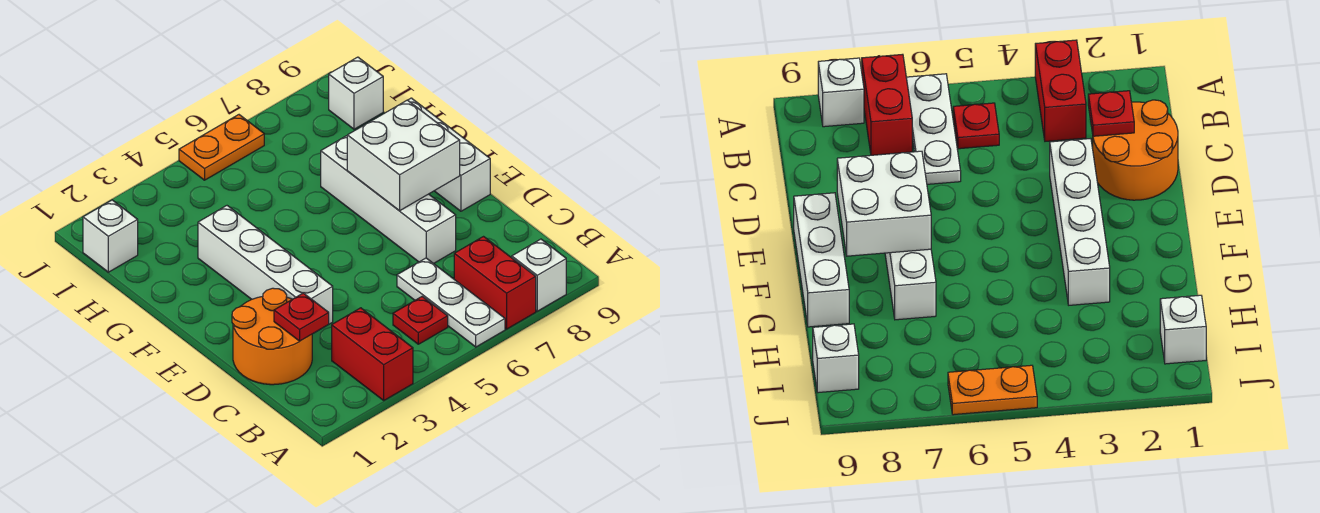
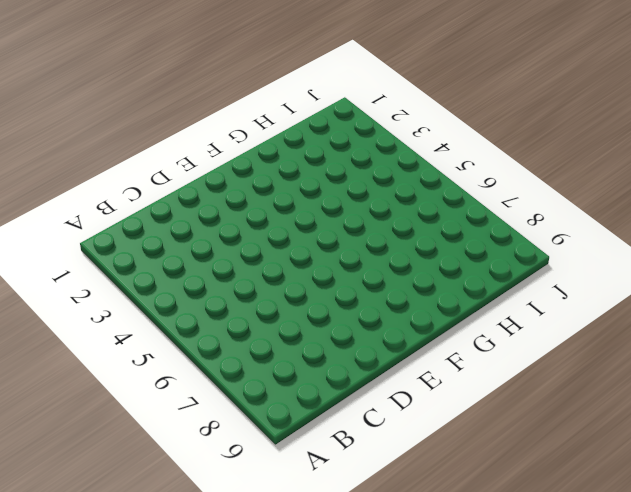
none -> red brick A3:B3 level 1
none -> white plate A6:C6 level 1
none -> red brick A7:B7 level 1

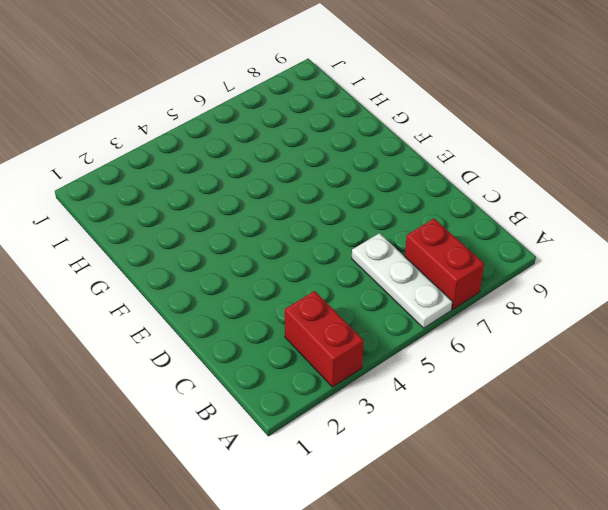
none -> white brick A8 level 1
none -> red plate B5 level 1
none -> orange round brick C1:D2 level 1

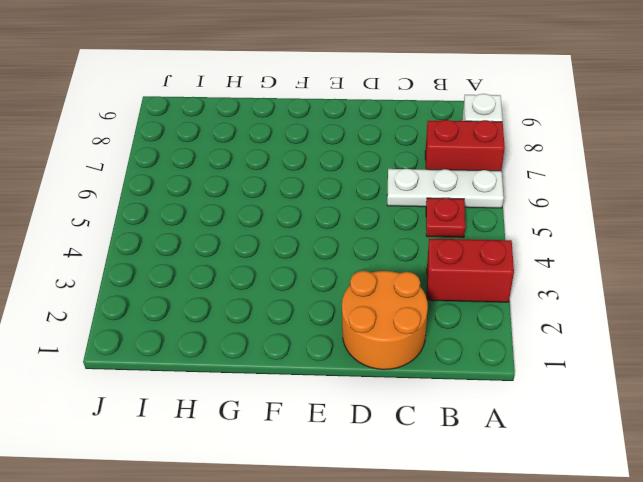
none -> white brick D3:G3 level 1
none -> white brick D7:G7 level 1
none -> white brick E9:G9 level 1

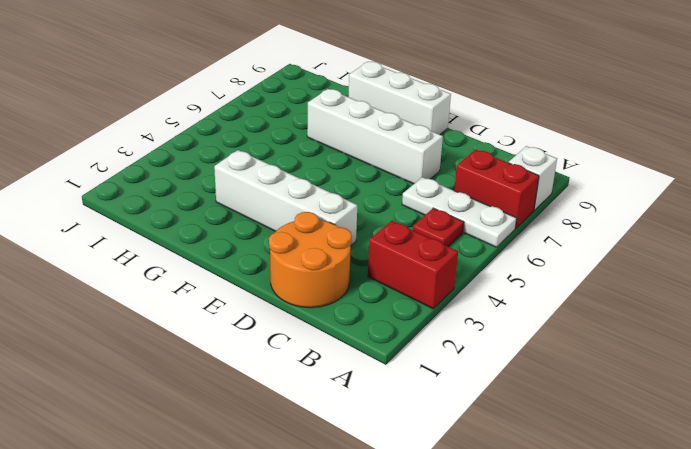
none -> white brick I1 level 1
none -> white brick I9 level 1
none -> orange plate J5:J6 level 1

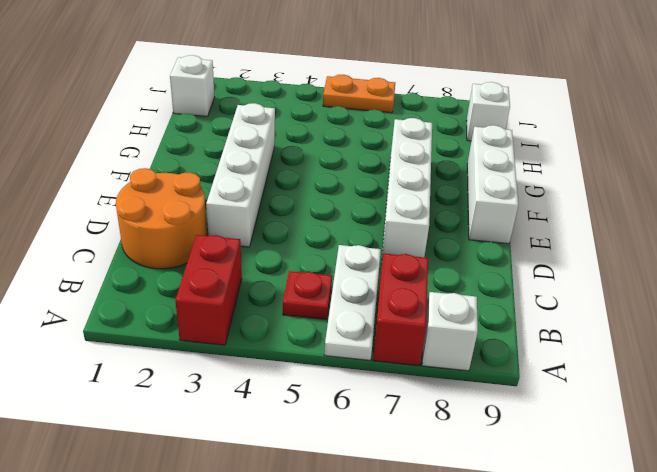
none -> red plate C2 level 2
none -> white brick E7:F8 level 2

